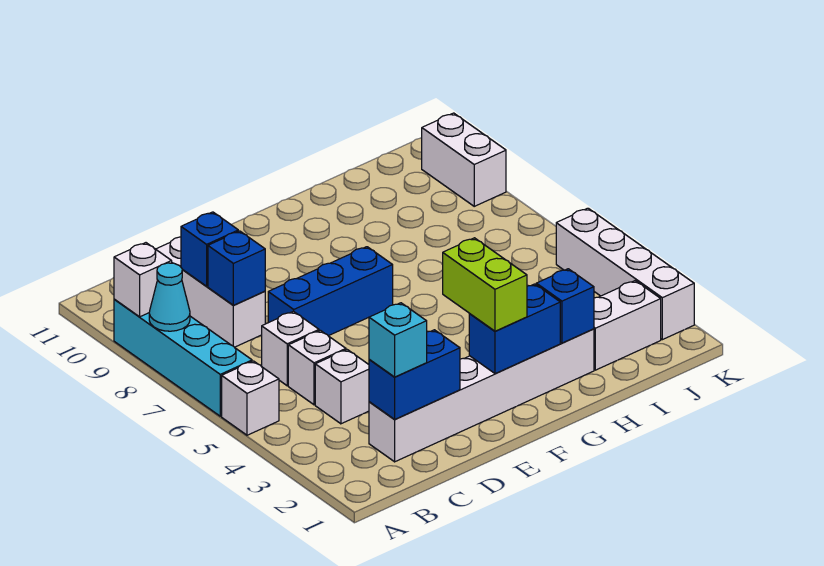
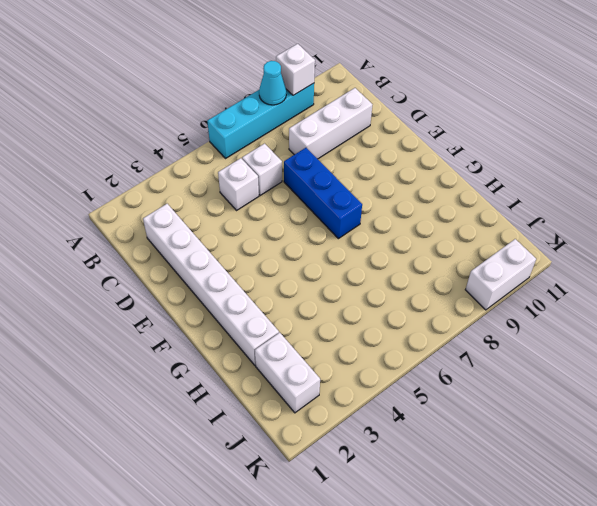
none -> white brick A5 level 1
none -> white brick C4 level 1
none -> white brick K2:K5 level 1

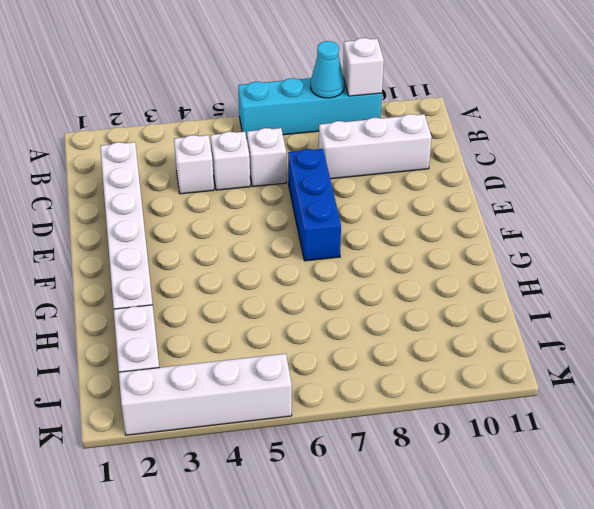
none -> white brick A5 level 1
none -> white brick K9:K10 level 1
none -> blue brick C2:D2 level 2

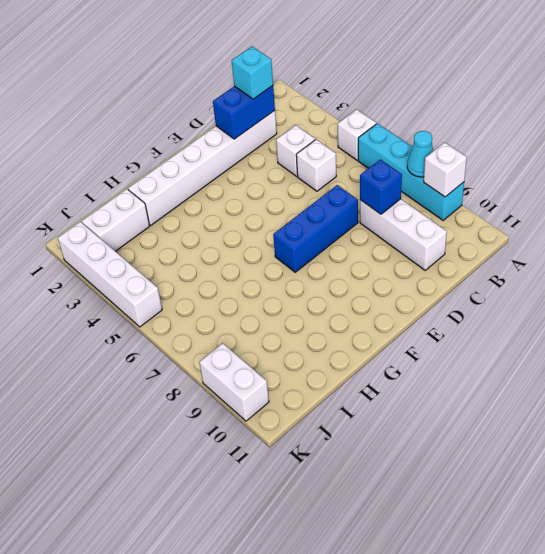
none -> white brick C6 level 1
none -> blue brick C9 level 2
none -> blue brick F2:G2 level 2

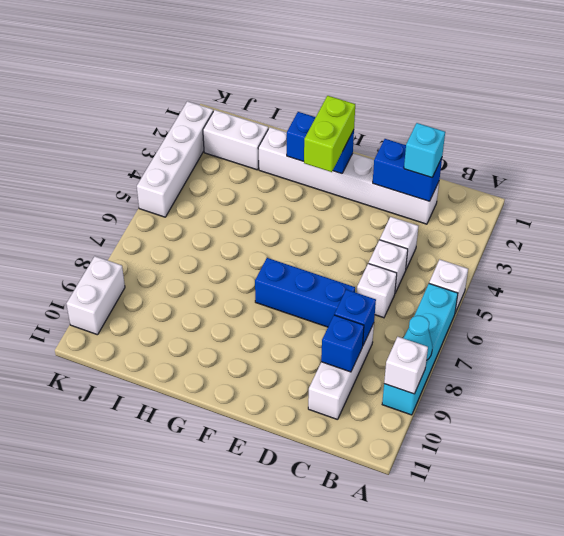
none -> blue brick H2 level 2

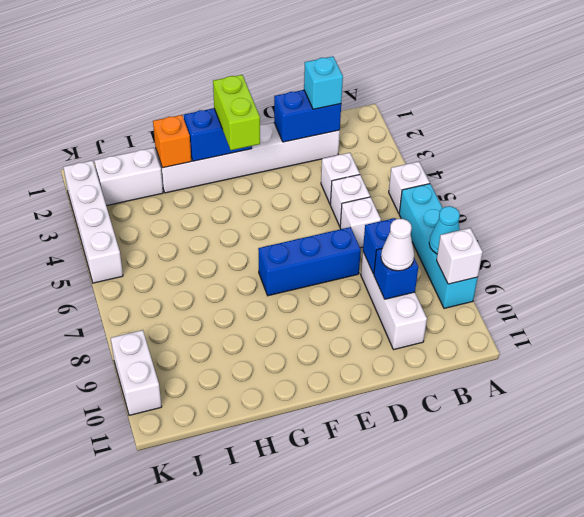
white cone C9 level 3 -> none
orange brick H2 level 2 -> blue brick H2 level 2

